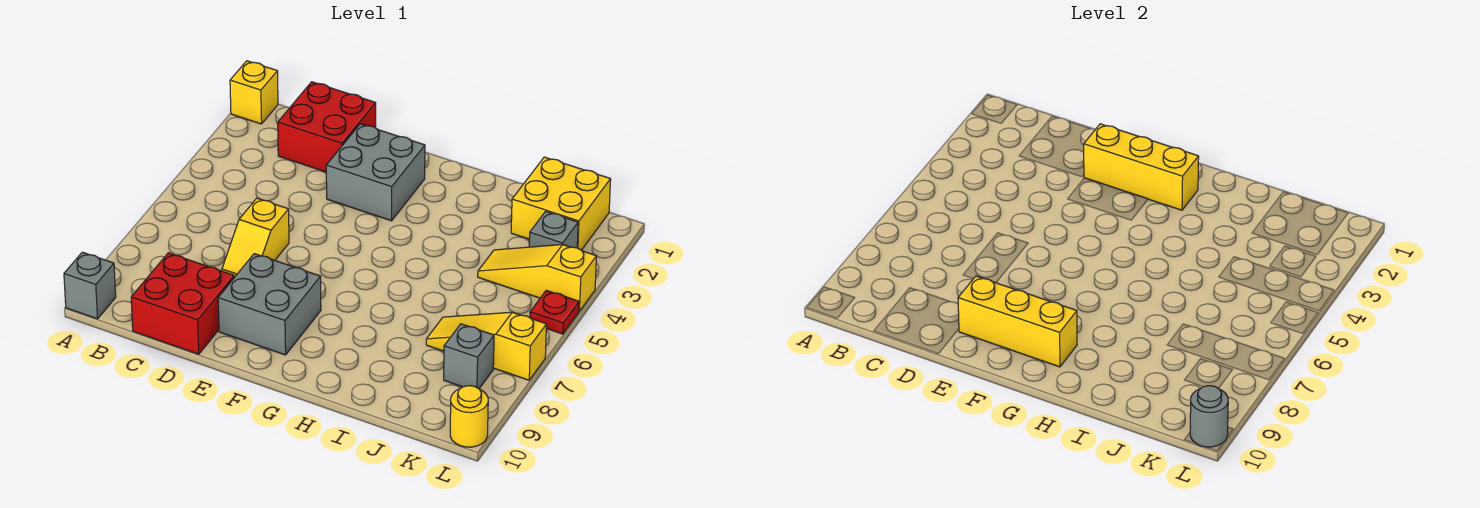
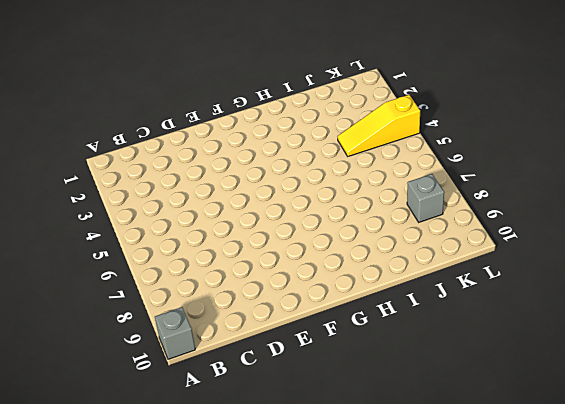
none -> yellow brick A1 level 1
none -> red brick C1:D2 level 1
none -> red brick C9:D10 level 1

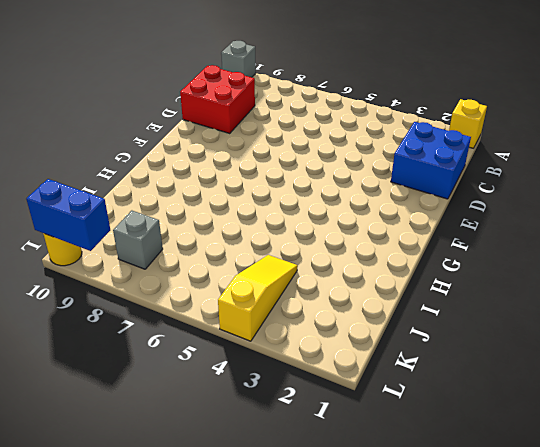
blue brick C1:D2 level 1 -> red brick C1:D2 level 1
blue brick L9:L10 level 2 -> grey round brick L10 level 2
none -> yellow slope D6:D7 level 1 top 6
none -> grey brick E2:F3 level 1
none -> grey brick E8:F9 level 1

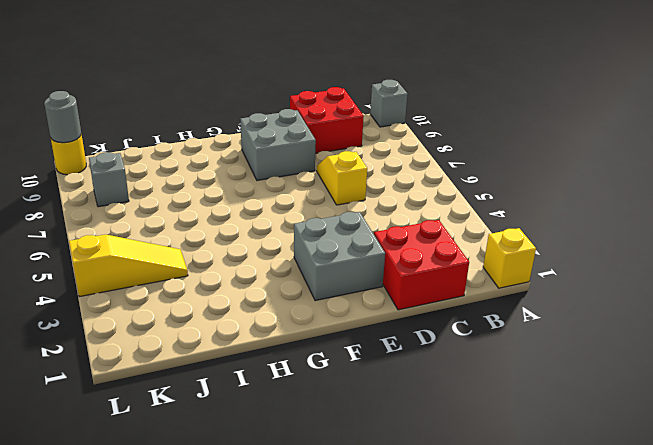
none -> yellow brick J1:K2 level 1
none -> yellow slope J7:L7 level 1 top L
none -> grey brick K3 level 1

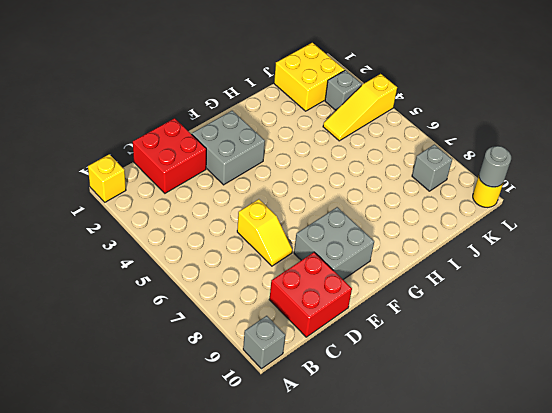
none -> yellow slope J7:L7 level 1 top L
none -> red plate L5 level 1
none -> yellow brick E2:G2 level 2

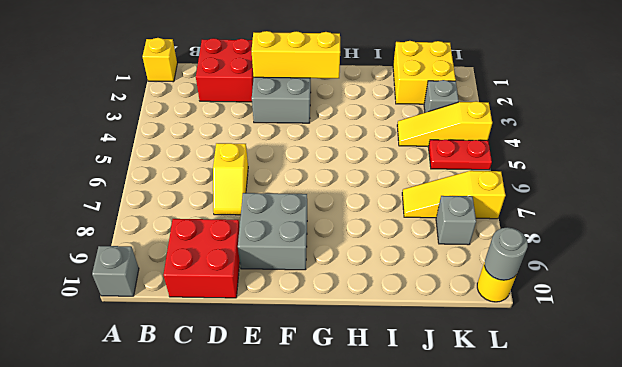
red plate K5:L5 level 1 -> red plate L5 level 1
none -> yellow brick E9:G9 level 2

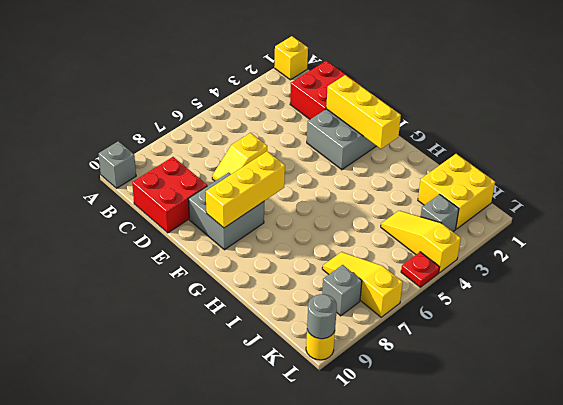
yellow brick F7:F9 level 2 -> yellow brick E9:G9 level 2

